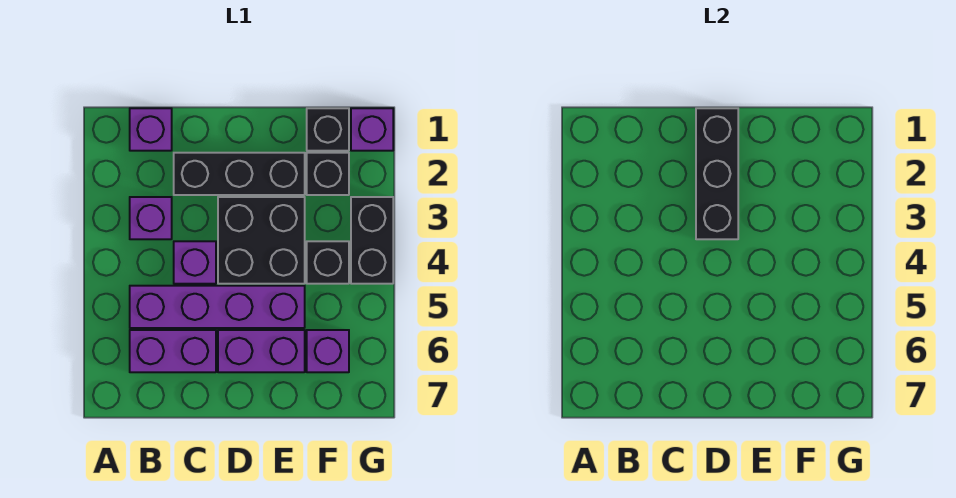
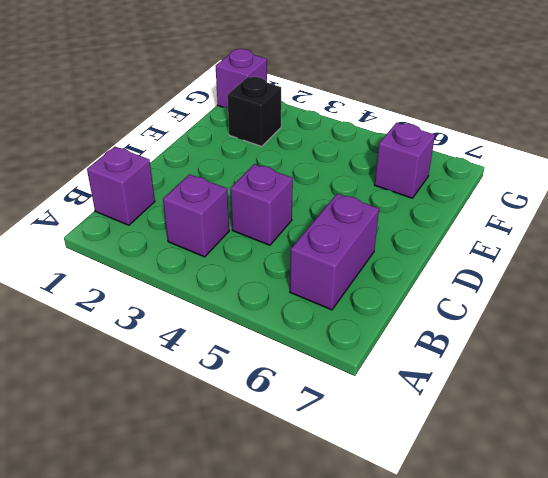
none -> purple brick B5:E5 level 1
none -> black brick C2:E2 level 1
none -> black brick D3:E4 level 1

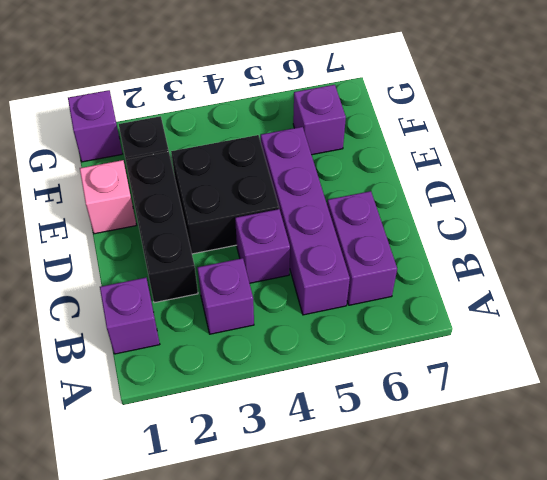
pink brick E1 level 1 -> none
none -> purple brick D6:E6 level 1
none -> black brick F1 level 1
none -> black brick F4 level 1

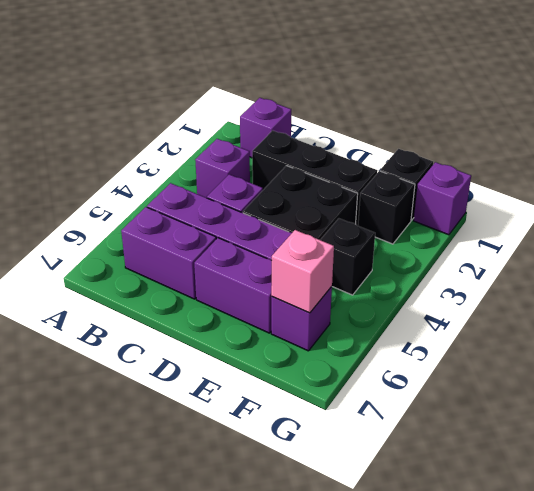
pink brick F6 level 2 -> none
none -> black brick G3:G4 level 1
none -> black brick D1:D3 level 2

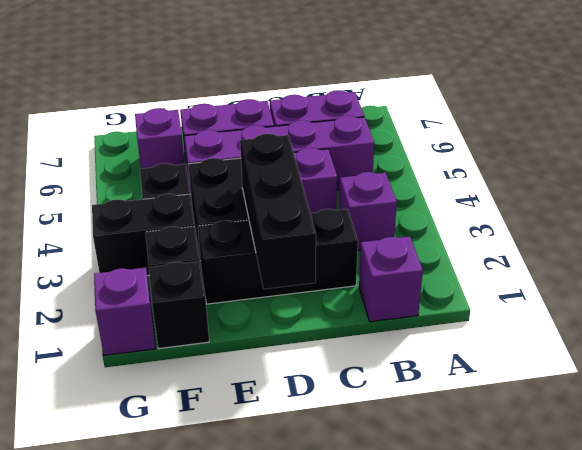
black brick F3:G3 level 1 -> black brick G3:G4 level 1

